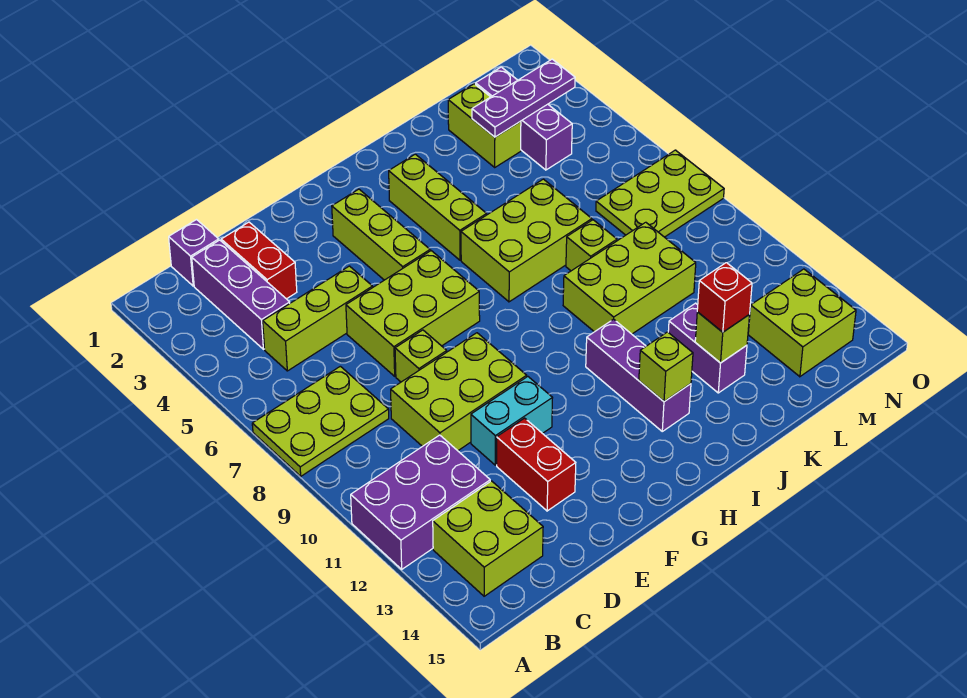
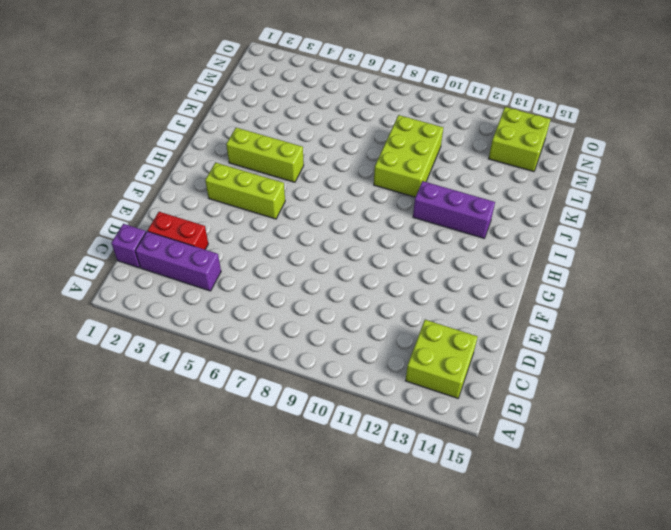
none -> lime plate A7:C8 level 1
none -> purple brick A11:C12 level 1
none -> lime brick C5:E5 level 1

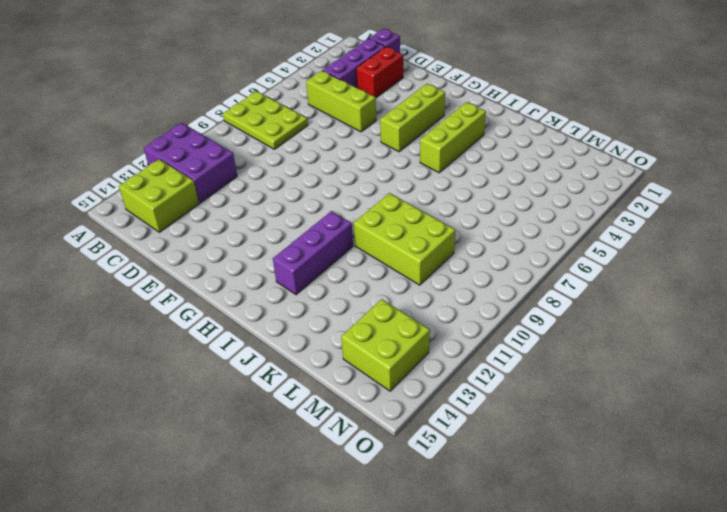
none -> lime brick D9:F10 level 1
none -> lime brick E6:G7 level 1
none -> lime brick E8 level 1

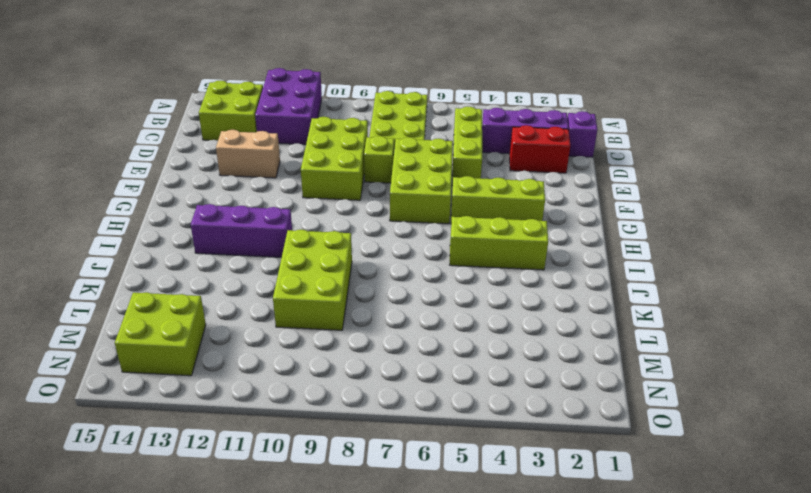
tan brick E12:E13 level 1 -> red brick E12:E13 level 1
none -> cyan brick E11:F11 level 1
none -> lime brick I6:K7 level 1
none -> lime brick K8 level 1

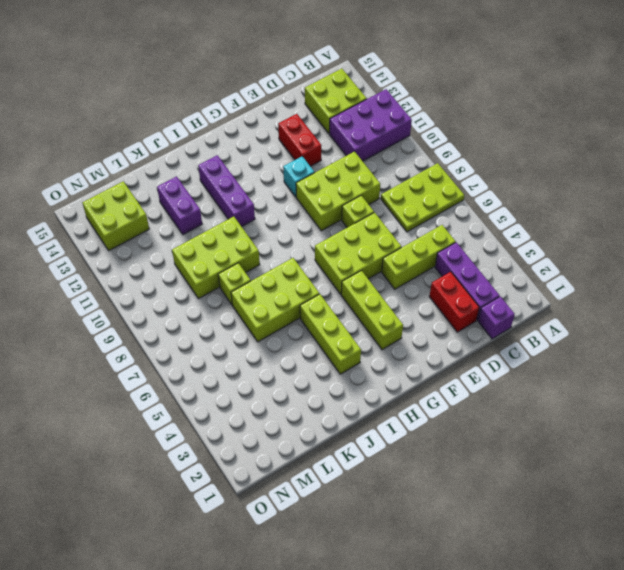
cyan brick F11 level 1 -> cyan brick E11:F11 level 1
none -> lime brick L2:L3 level 1
none -> purple brick M2:M4 level 1
none -> lime plate M7:O8 level 1

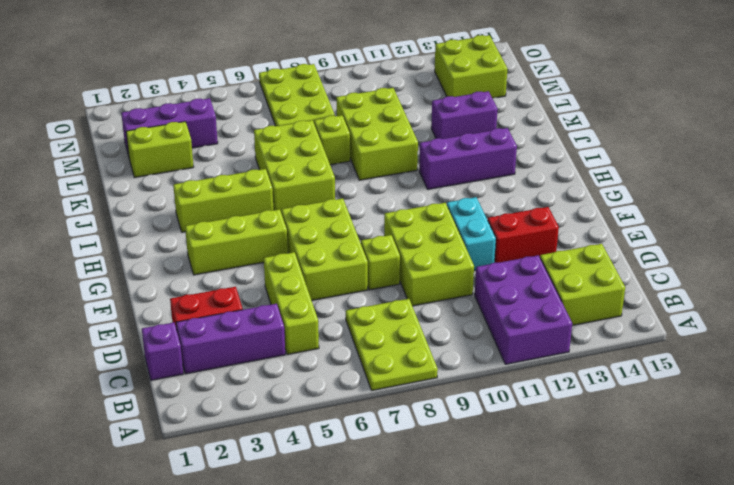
none -> lime brick I13 level 2
none -> lime brick K13 level 2
none -> purple plate L3:N3 level 2

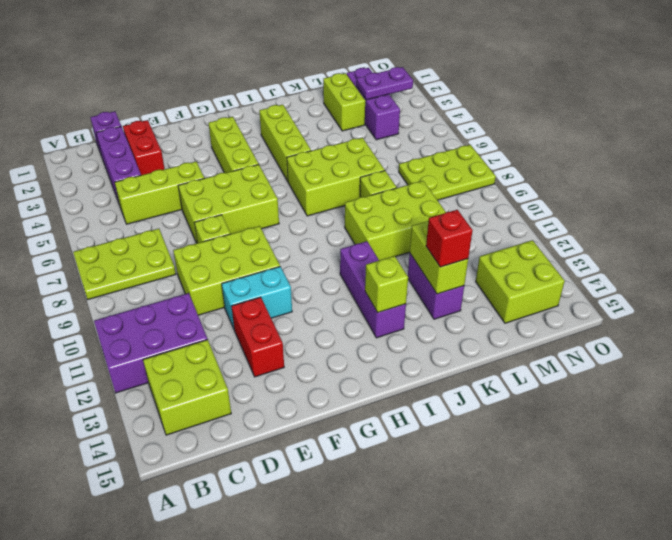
lime brick K12:K13 level 2 -> lime brick K13 level 2
purple plate M3:N3 level 2 -> purple plate L3:N3 level 2

